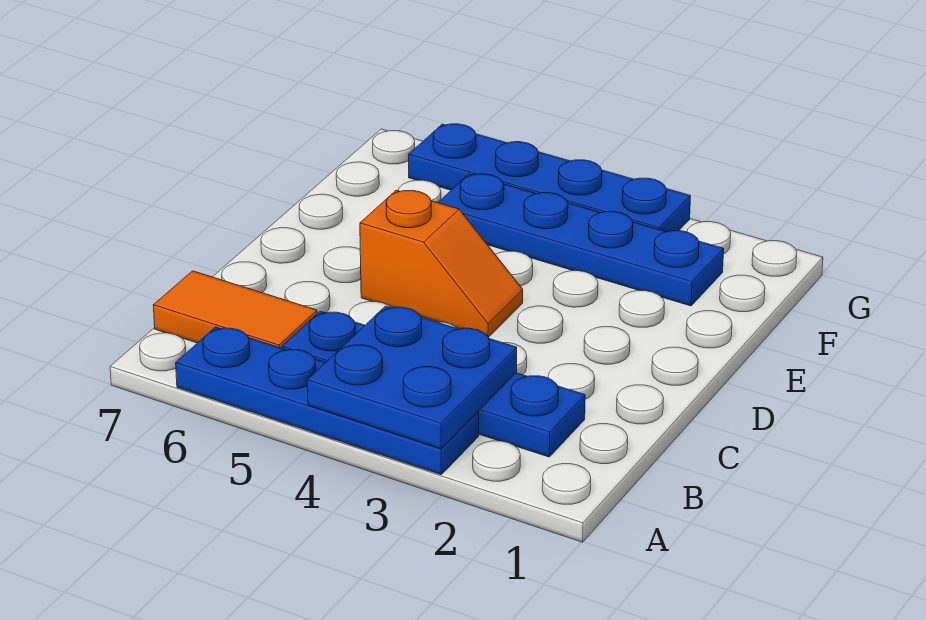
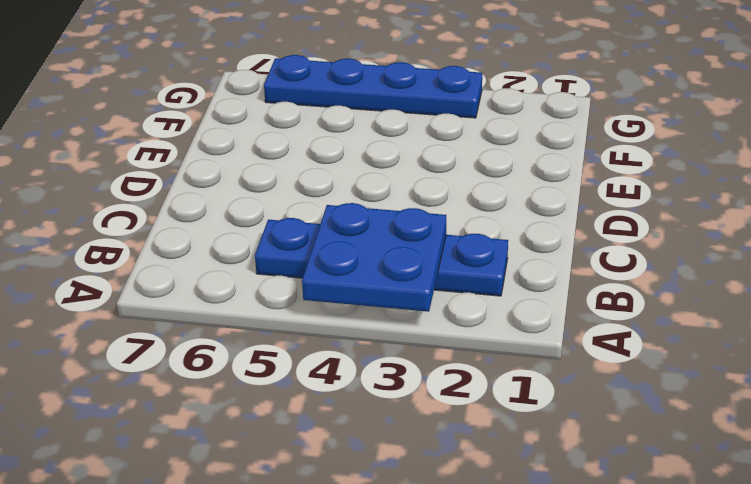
none -> blue plate A3:A6 level 1
none -> orange tile B6:B7 level 1

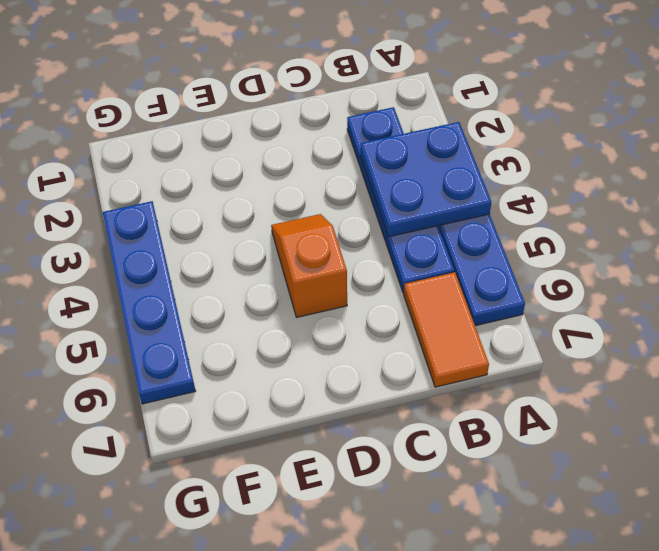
none -> blue plate F2:F5 level 1

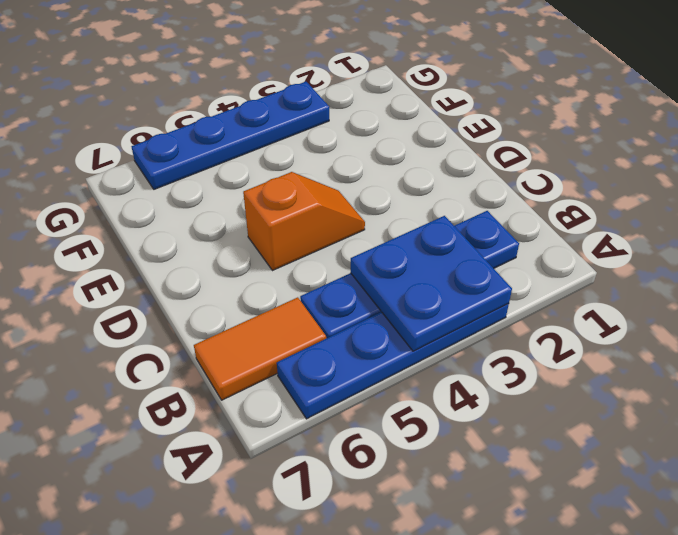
none -> blue plate F2:F5 level 1

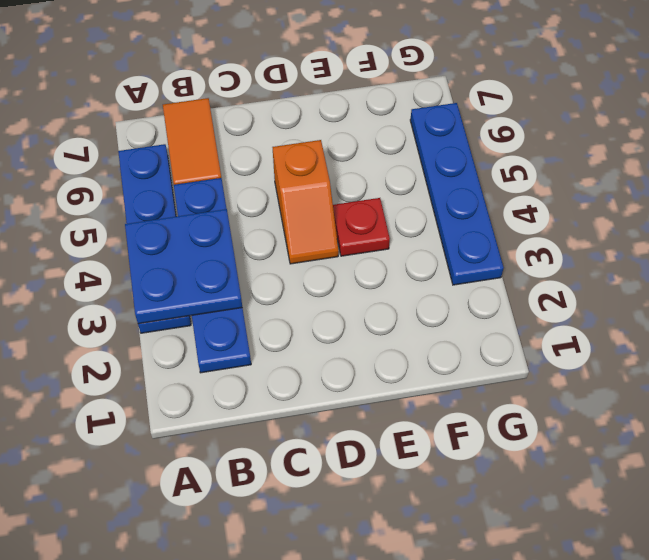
red plate E4 level 1 -> none
none -> blue plate F2:F5 level 1

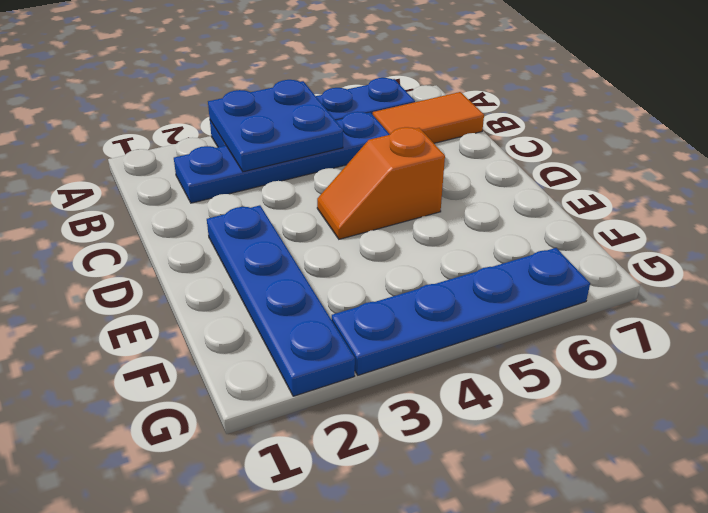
blue plate D2:G2 level 1 -> blue plate F2:F5 level 1

